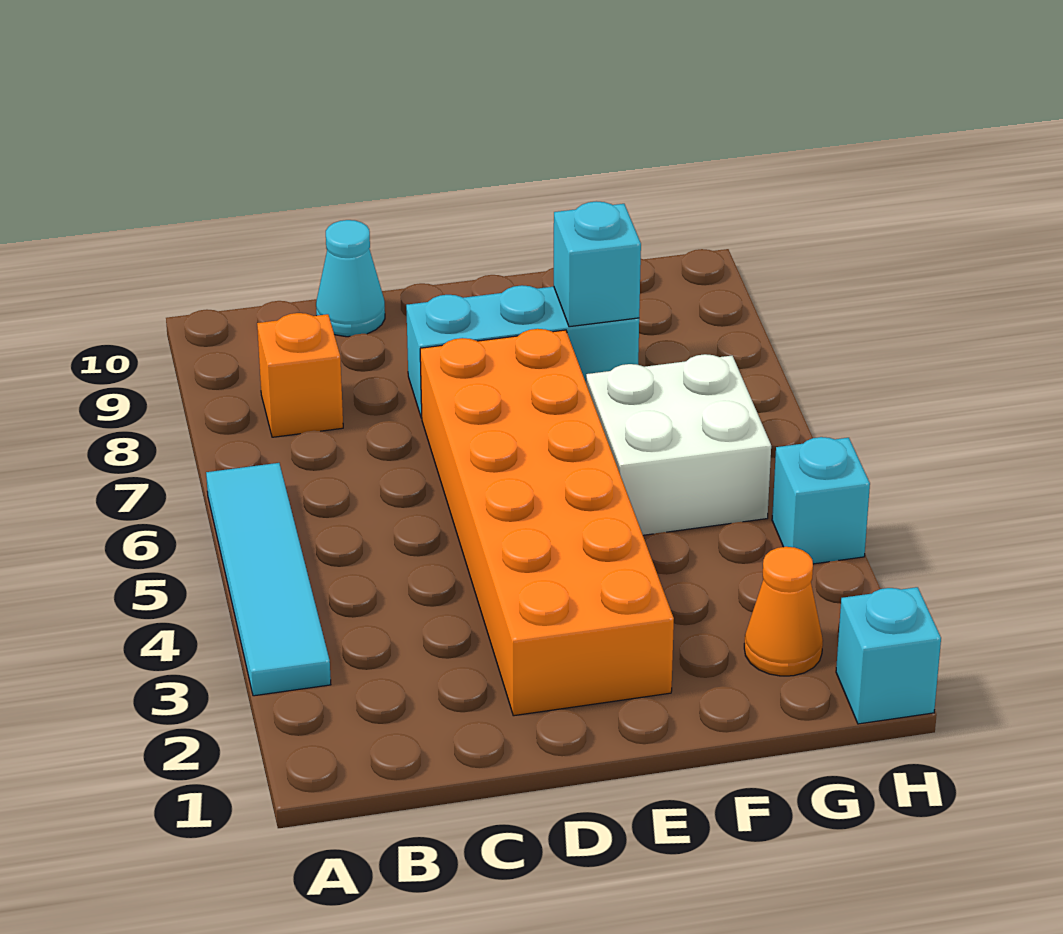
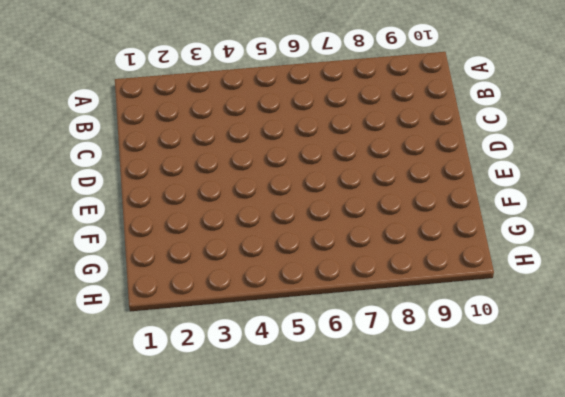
none -> cyan tile A3:A6 level 1
none -> orange brick B8 level 1

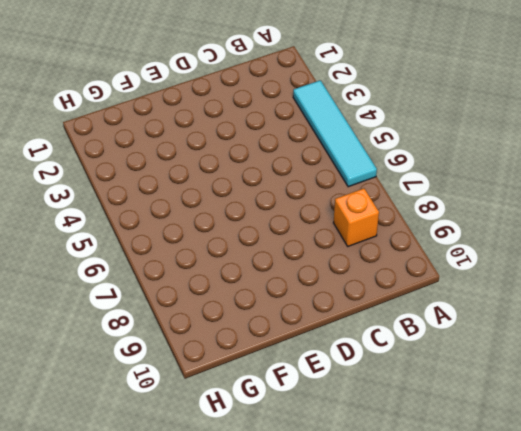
none -> cyan cone C10 level 1
none -> orange brick D2:E7 level 1

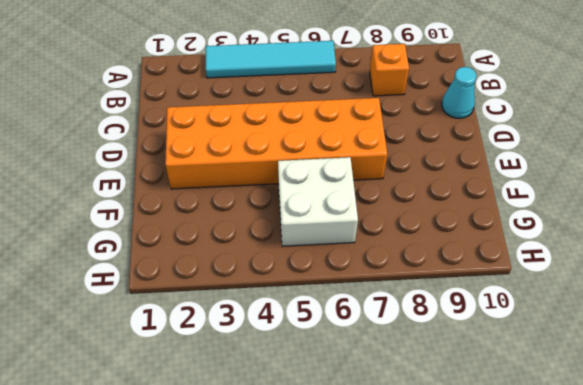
none -> cyan brick D8:F8 level 1
none -> orange cone G2 level 1

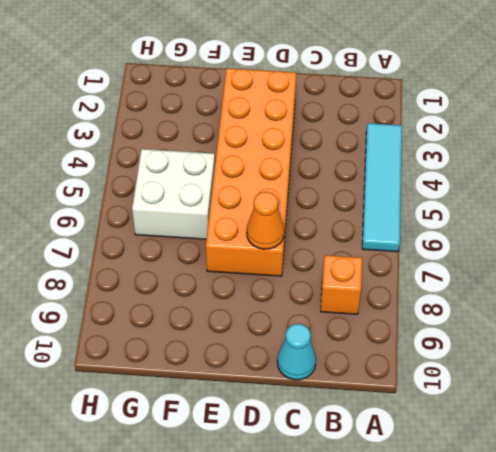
orange cone D7 level 2 -> orange cone G2 level 1
none -> cyan brick D8:F8 level 1
none -> cyan brick H1 level 1

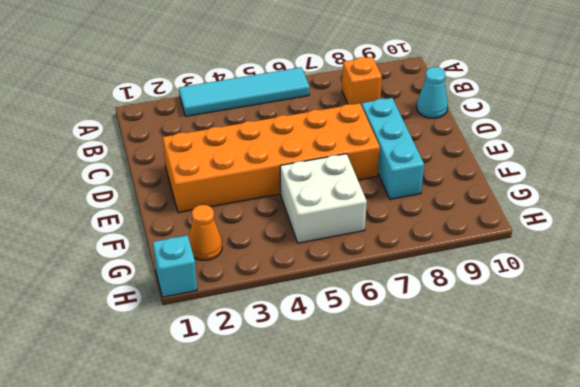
none -> cyan brick H4 level 1
none -> cyan brick F8 level 2

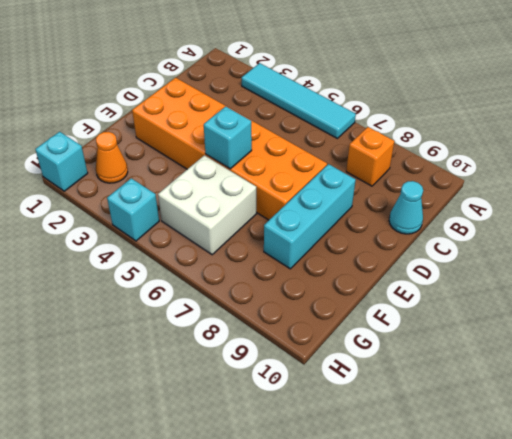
cyan brick E5 level 2 -> cyan brick F8 level 2

